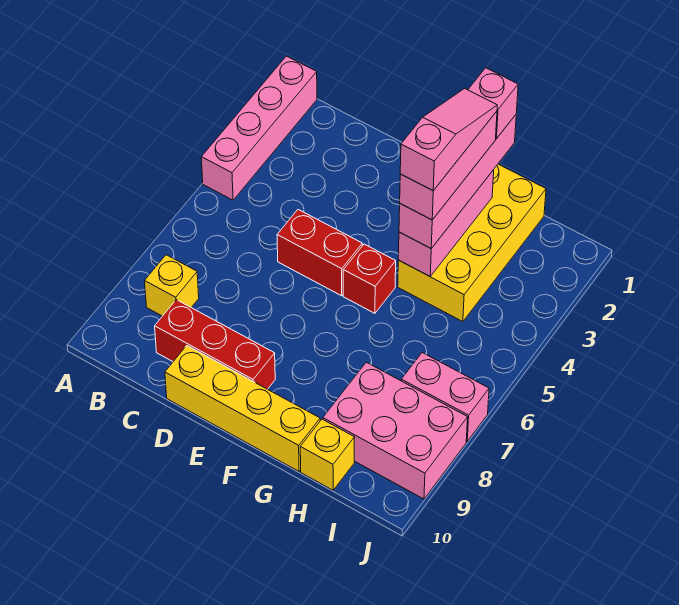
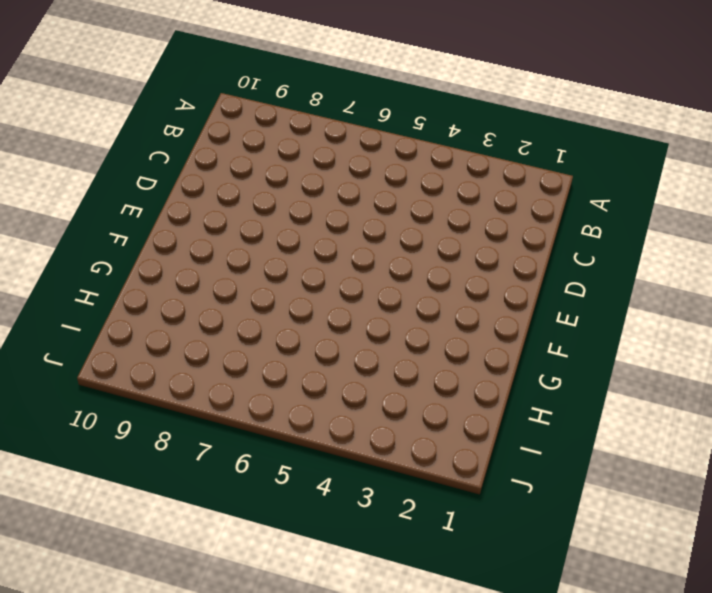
none -> pink brick A1:A4 level 1
none -> yellow brick B8 level 1
none -> red brick C9:E9 level 1

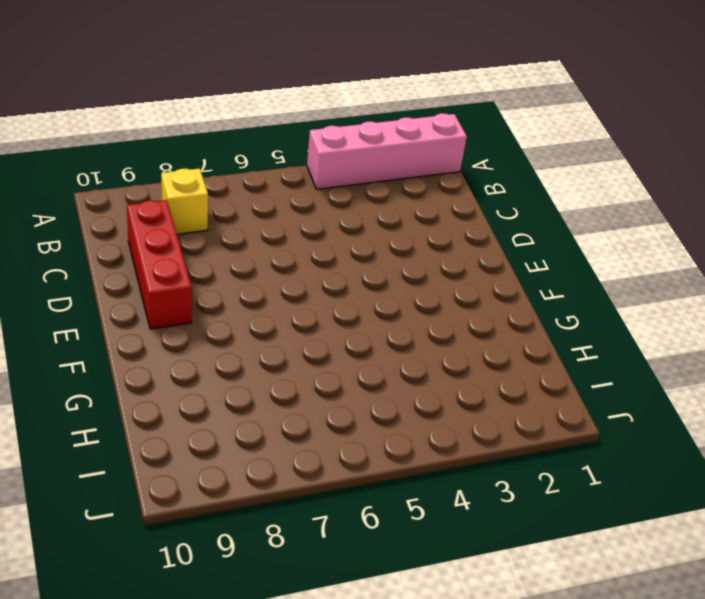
none -> red brick D5:E5 level 1
none -> yellow brick D10:G10 level 1
none -> red brick F5 level 1

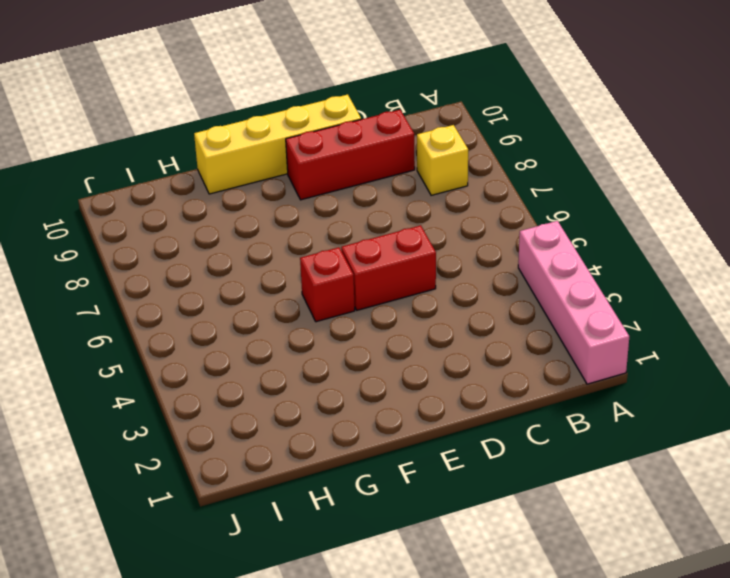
none -> yellow brick G1:H4 level 1
none -> pink brick H8:J9 level 1
none -> yellow brick H10 level 1

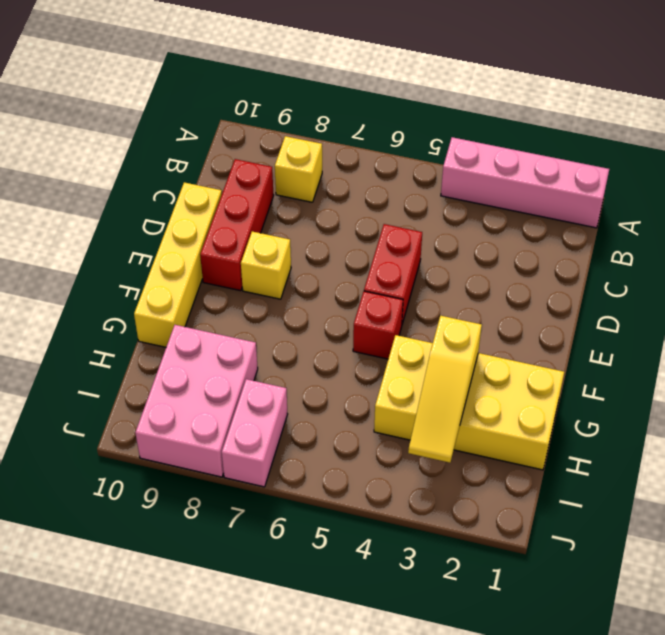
yellow brick E8 level 1 -> yellow brick H10 level 1
yellow slope G3:I3 level 2 top G -> pink brick G2:G4 level 2
none -> pink brick G1:G4 level 3
none -> pink brick G1 level 4
none -> pink brick G2:G4 level 4

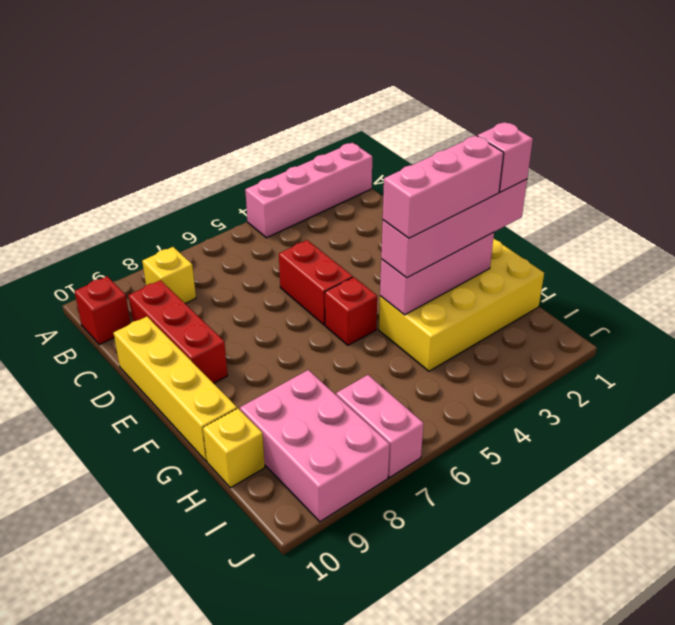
red brick B10 level 1 -> none
none -> pink slope G2:G4 level 5 top 4

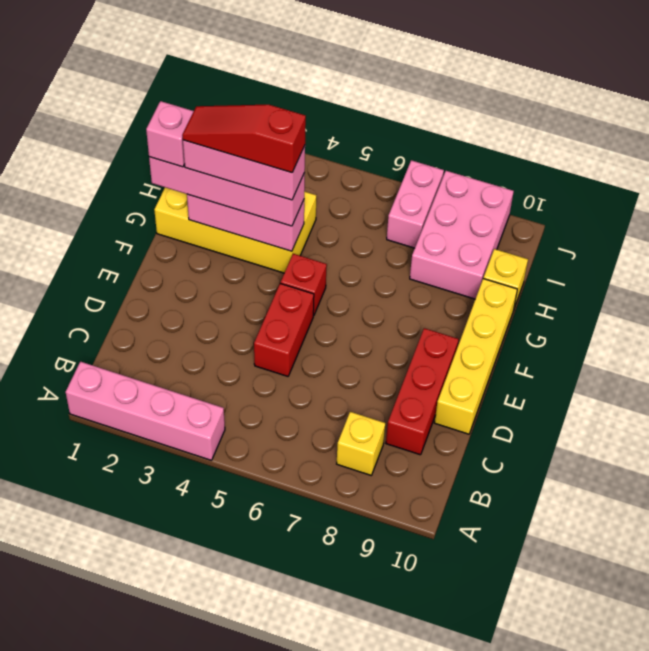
red slope G2:G4 level 5 top 4 -> pink slope G2:G4 level 5 top 4

